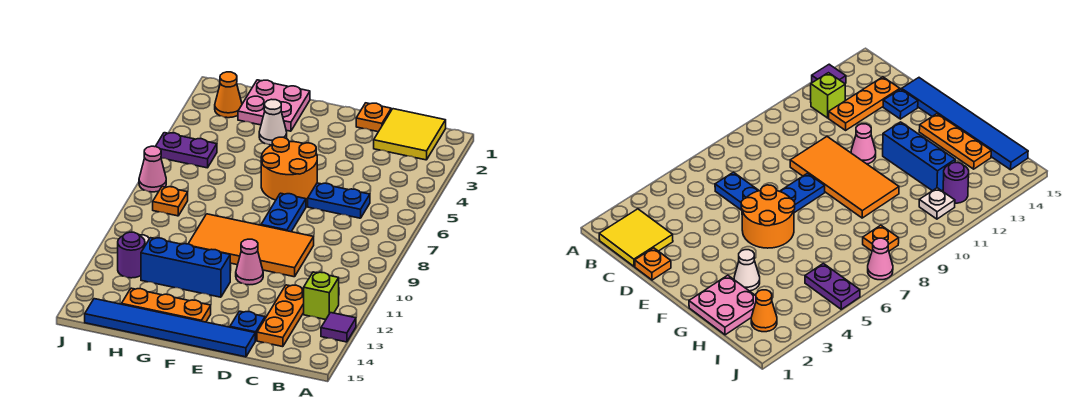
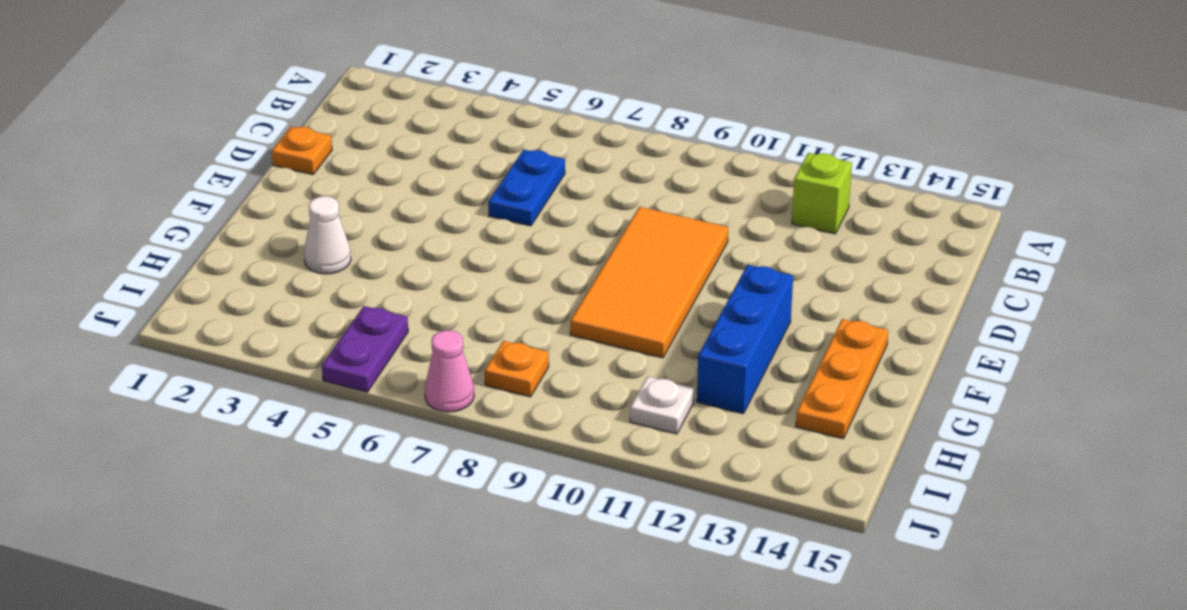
none -> purple tile A13 level 1
none -> yellow tile B1:C2 level 1
none -> orange plate C12:C14 level 1

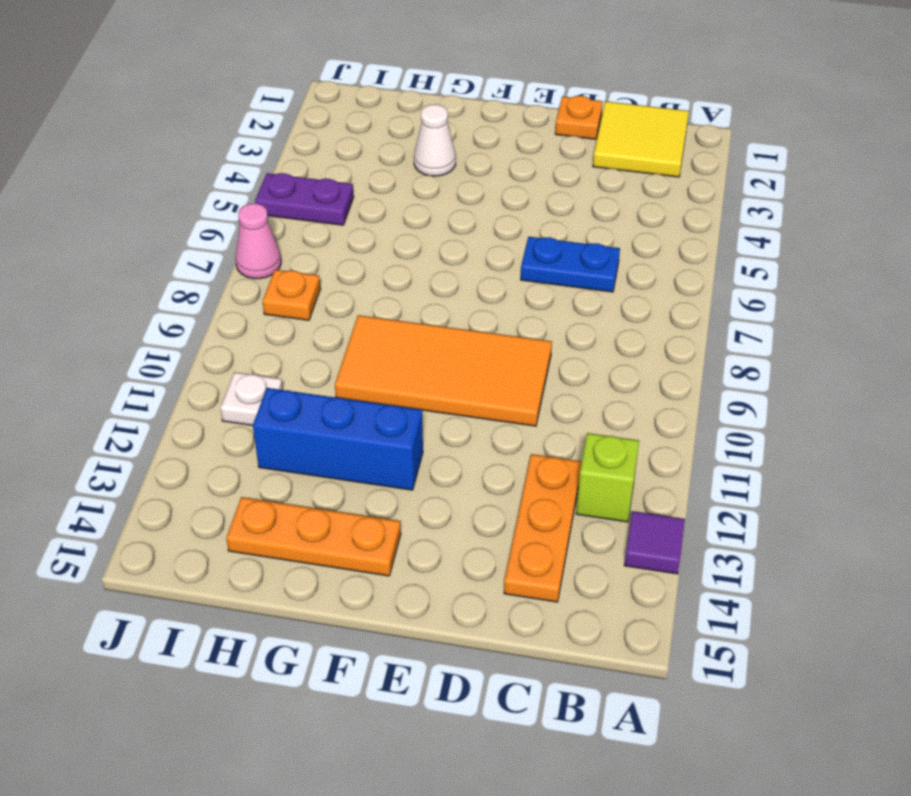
none -> blue plate D14 level 1
none -> blue tile D15:I15 level 1
none -> orange round brick E5:F6 level 1

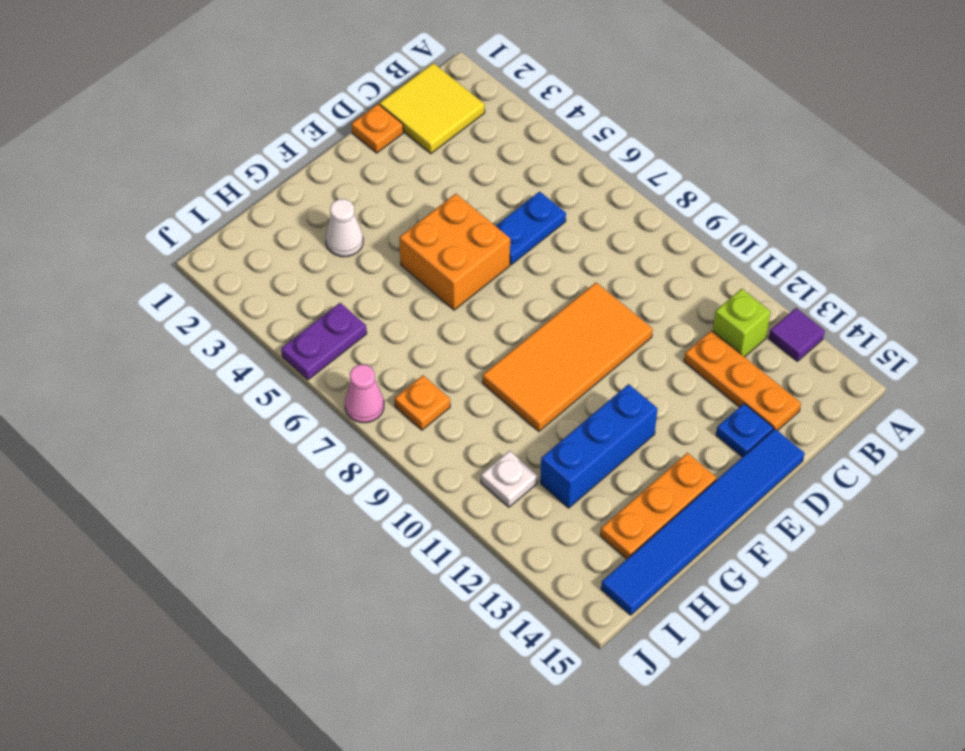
orange brick E5:F6 level 1 -> orange round brick E5:F6 level 1
none -> blue plate E7:E8 level 1
none -> pink cone E11 level 1
none -> pink plate G1:H2 level 1

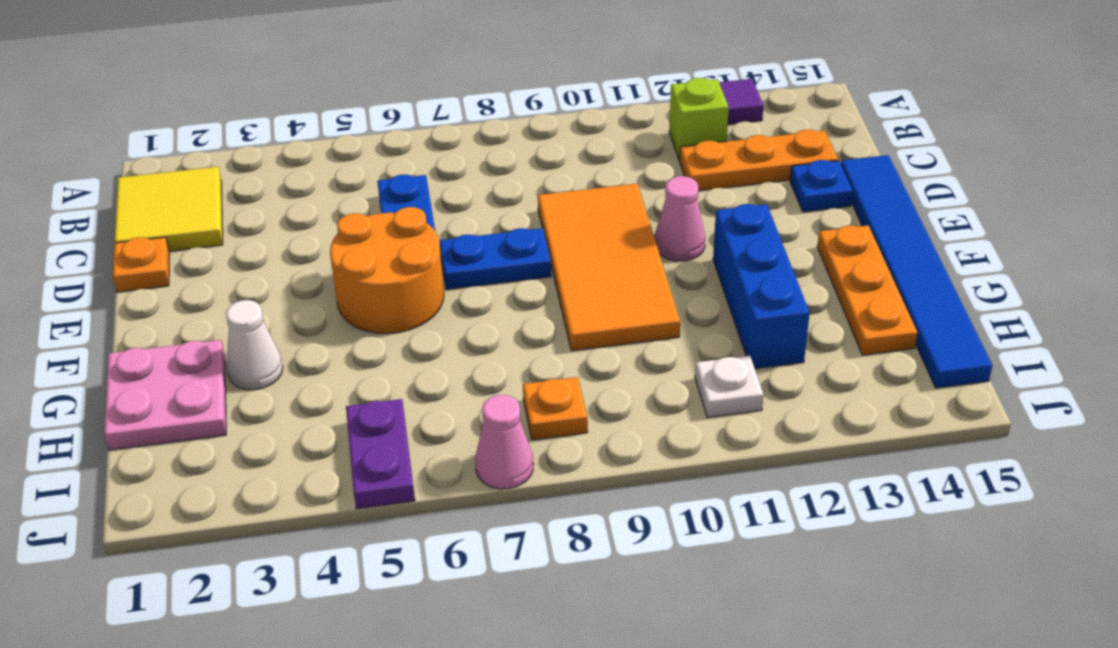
none -> orange cone I2 level 1
none -> purple round brick I12 level 1

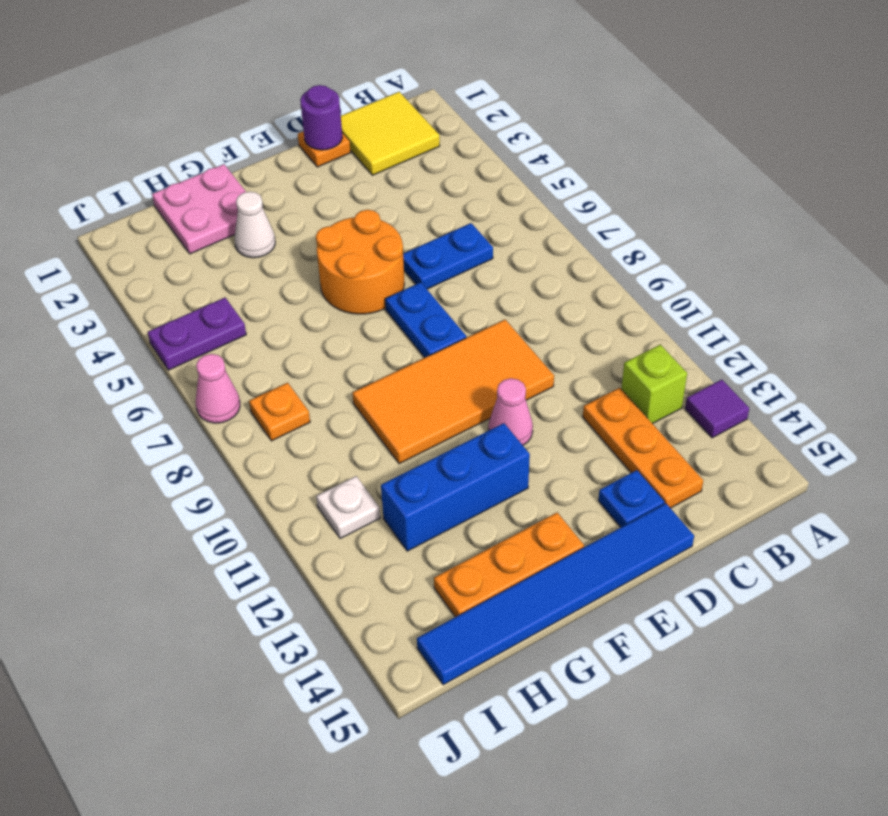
purple round brick D1 level 2 -> purple round brick I12 level 1
none -> orange cone I2 level 1

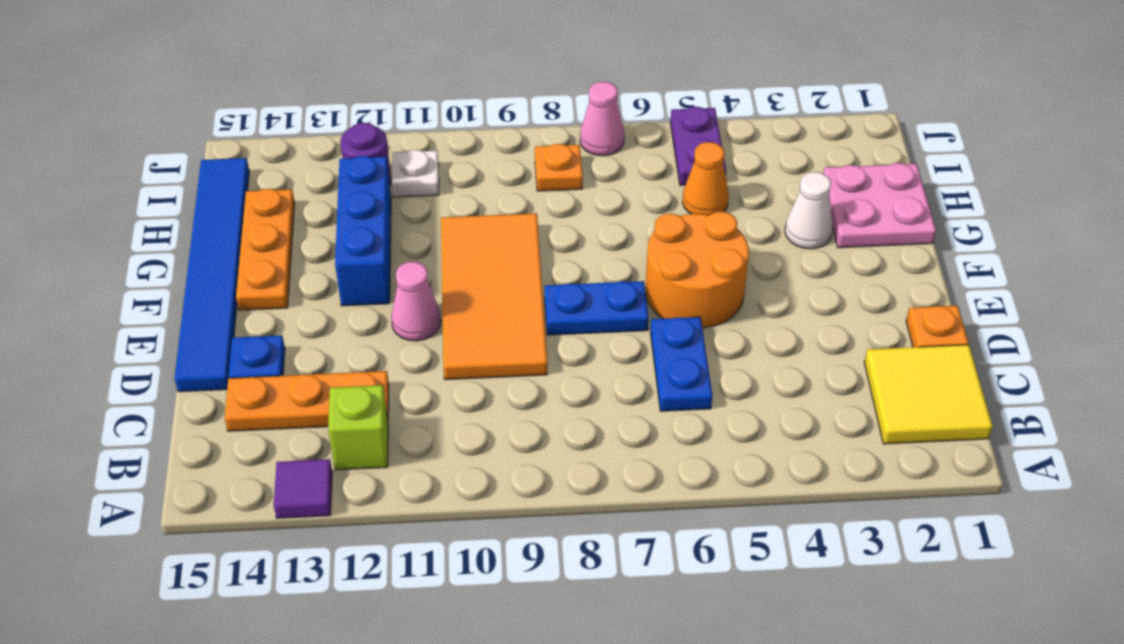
orange cone H5 level 1 -> orange cone I2 level 1

